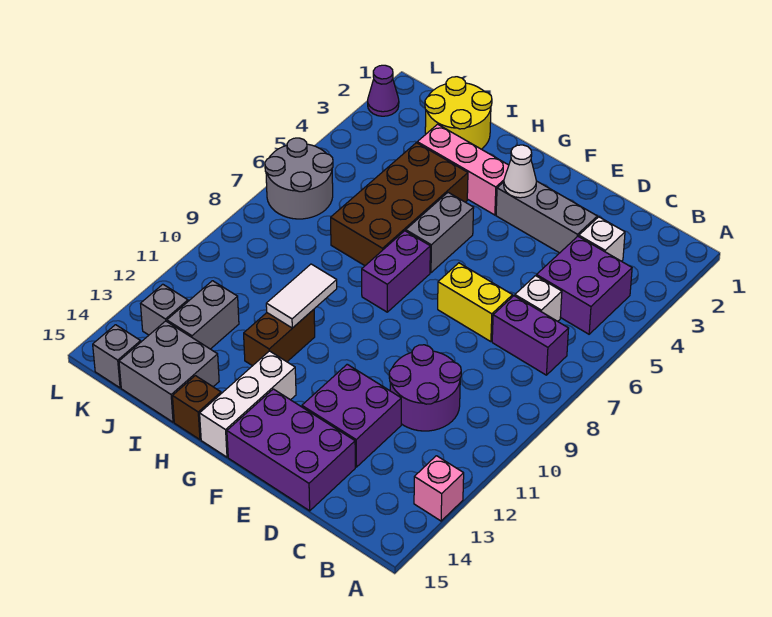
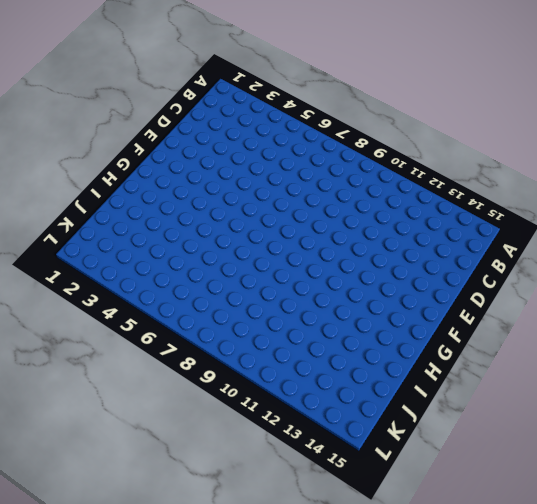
none -> pink brick A13 level 1
none -> purple brick B4:C5 level 1
none -> purple brick B7:C7 level 1

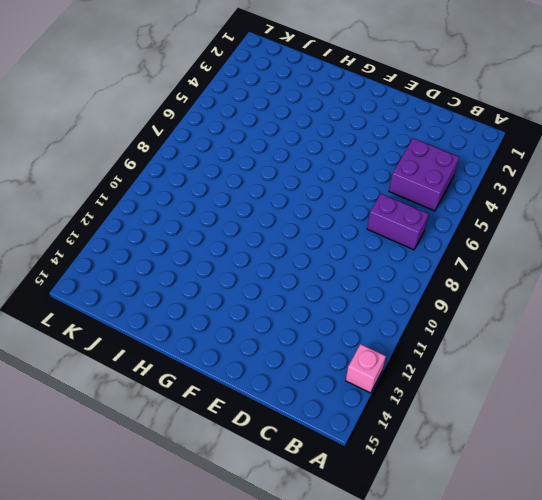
none -> white brick C3 level 1
none -> white brick C6 level 1
none -> purple round brick C10:D11 level 1

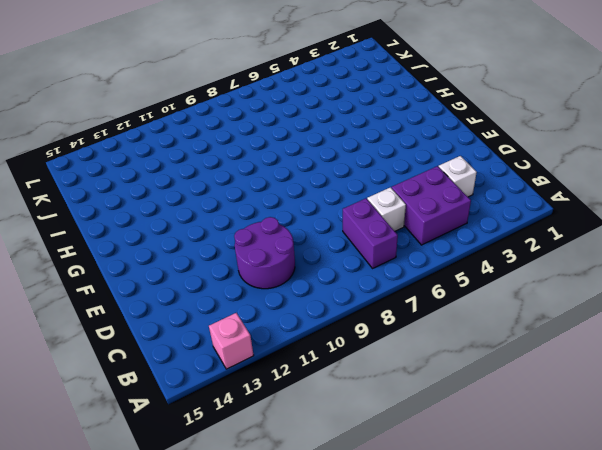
none -> grey brick D3:F3 level 1
none -> yellow brick D7:E7 level 1
none -> purple brick D12:E13 level 1

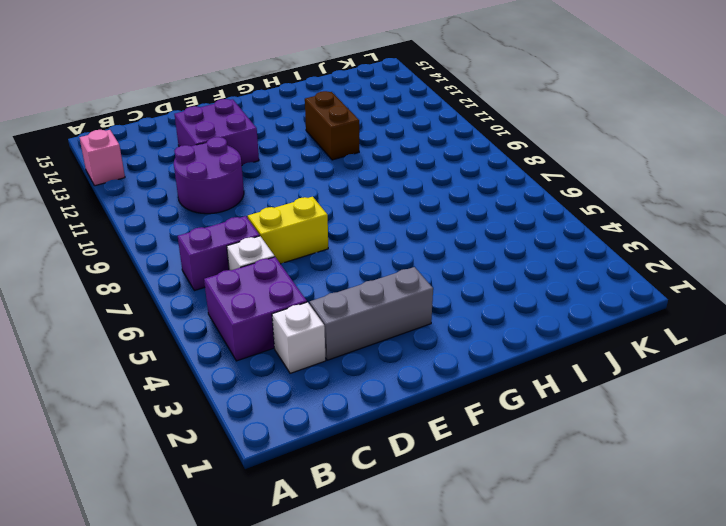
none -> purple brick D14:F15 level 1
none -> pink brick G3:I3 level 1
none -> grey brick G5:G6 level 1

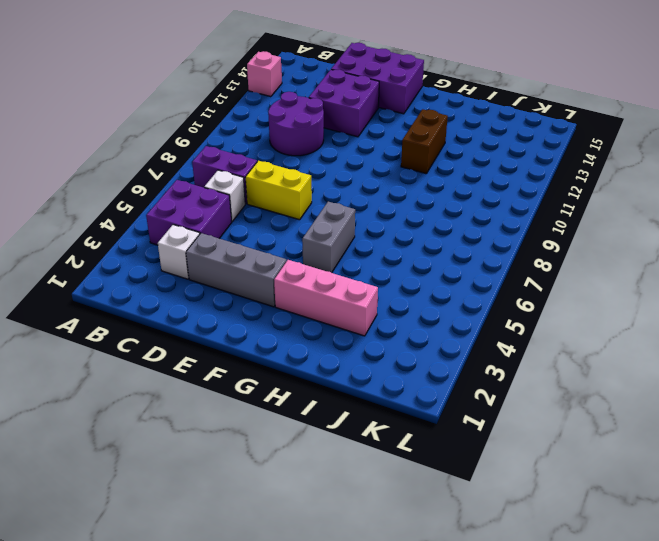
none -> purple brick G7:G8 level 1
none -> white brick G13:G15 level 1
none -> brown brick H4:I7 level 1

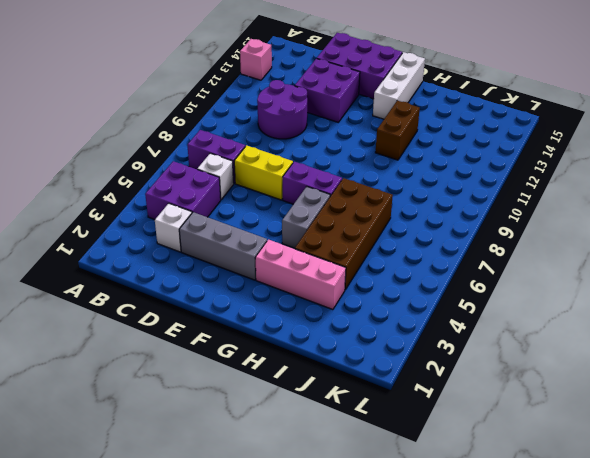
purple brick F7:G7 level 1 -> purple brick G7:G8 level 1
none -> brown brick H15 level 1
none -> yellow round brick I1:J2 level 1
none -> grey brick I14:J15 level 1

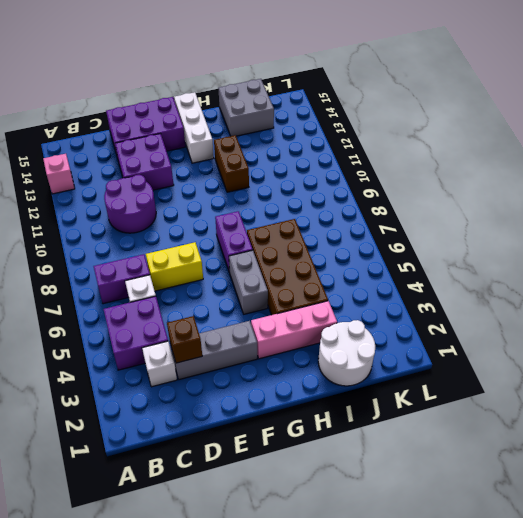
brown brick D3 level 2 -> brown brick H15 level 1
white round brick I1:J2 level 1 -> yellow round brick I1:J2 level 1
none -> grey brick J12:J13 level 1
none -> grey round brick K6:L7 level 1
none -> grey brick K13 level 1

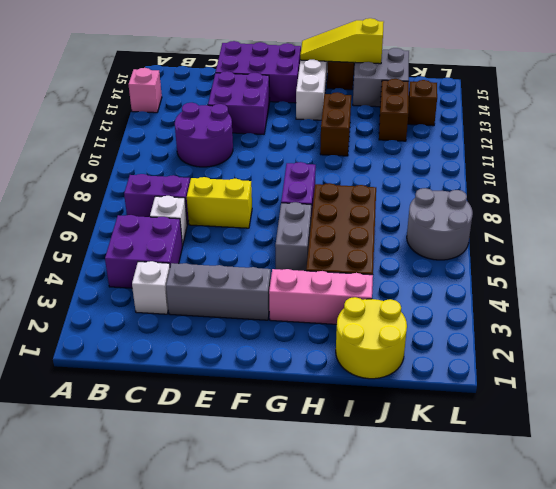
yellow slope G15:I15 level 2 top I -> none
brown brick J12:J13 level 1 -> grey brick J12:J13 level 1
brown brick K13 level 1 -> grey brick K13 level 1
none -> grey brick K15 level 1
none -> purple cone L2 level 1
none -> white cone F3 level 2

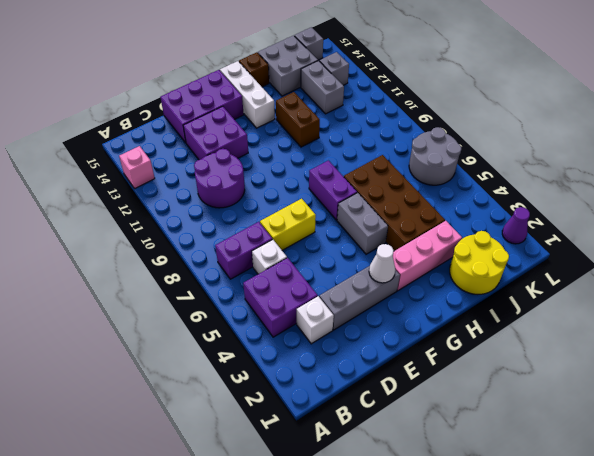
none -> white tile H10:H11 level 2

